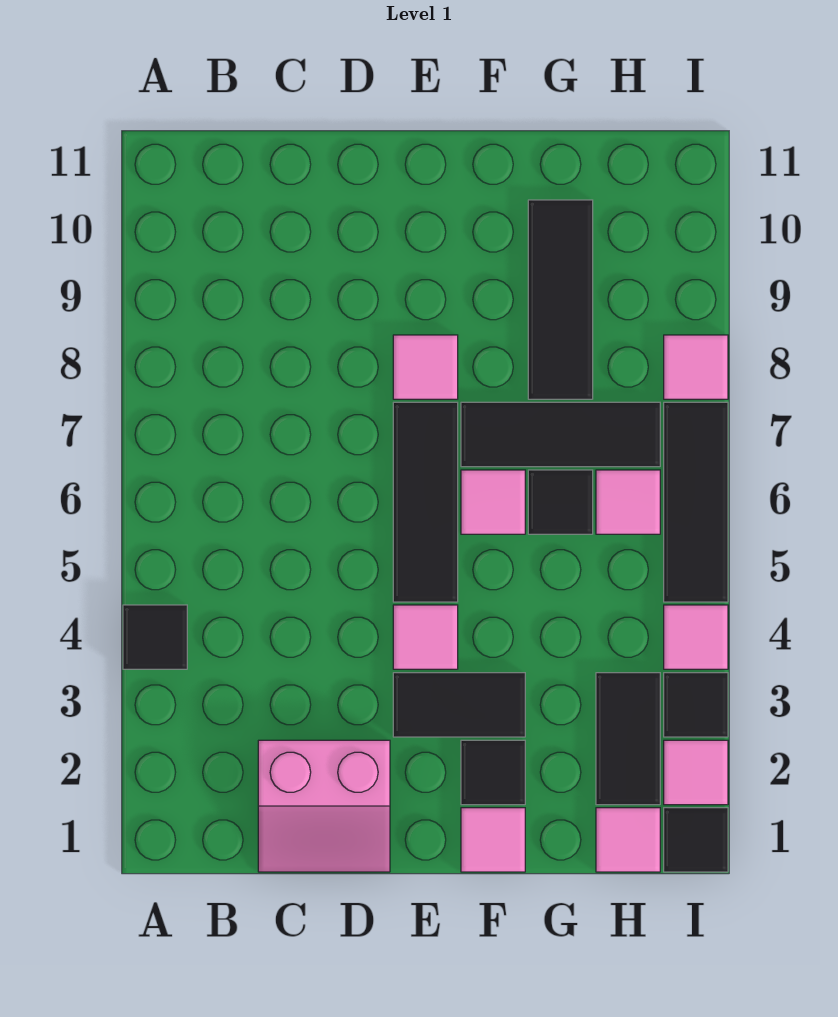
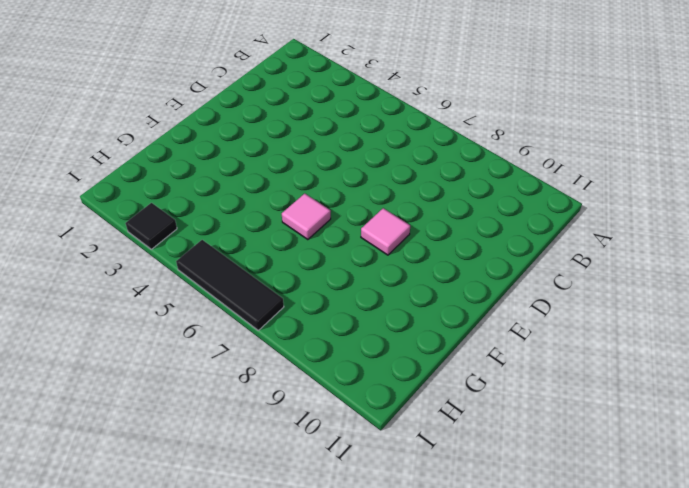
none -> black tile A4 level 1
none -> pink slope C1:D2 level 1 top 2
none -> black tile E3:F3 level 1

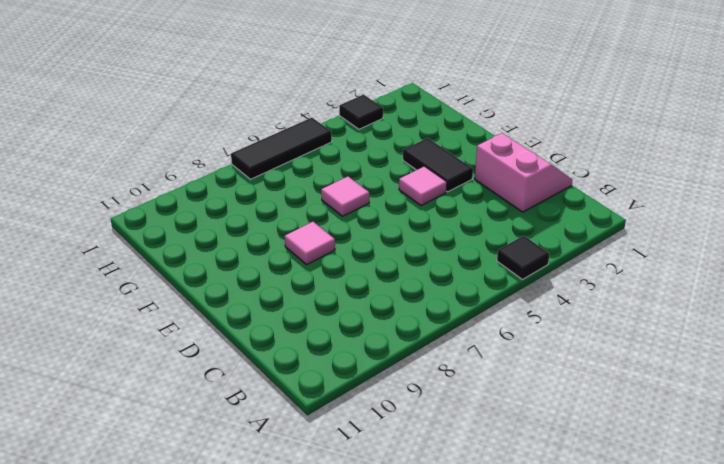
none -> black tile E5:E7 level 1
none -> pink tile F1 level 1
none -> black tile F2 level 1

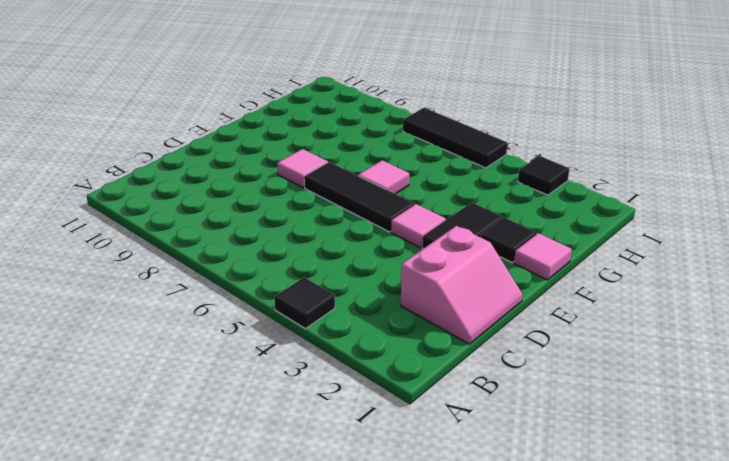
none -> black tile F7:H7 level 1
none -> black tile G6 level 1
none -> black tile G8:G10 level 1

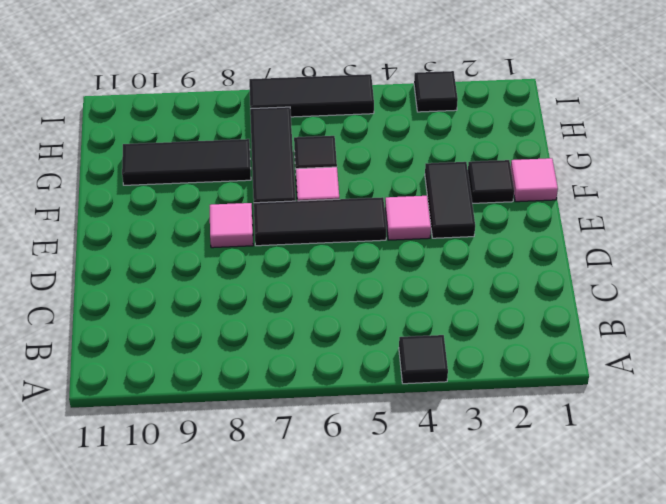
none -> pink slope C1:D2 level 1 top 2
none -> pink tile H1 level 1
none -> black tile H2:H3 level 1

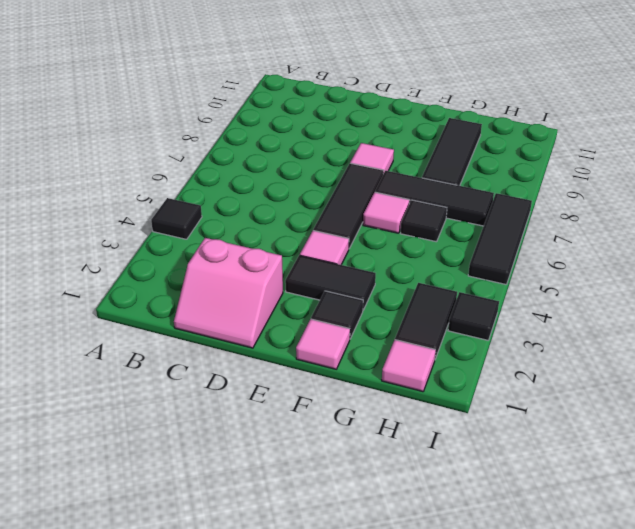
none -> pink tile H6 level 1
none -> black tile I1 level 1
none -> pink tile I2 level 1

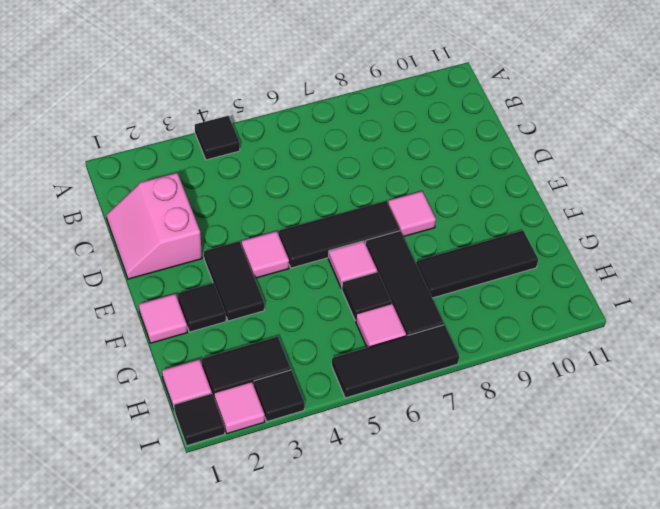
none -> pink tile I4 level 1
none -> pink tile I8 level 1

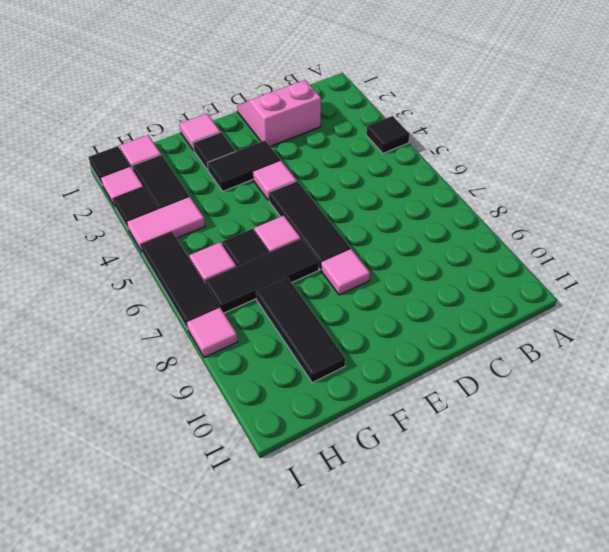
pink tile H4:I4 level 1 -> pink tile I4 level 1

